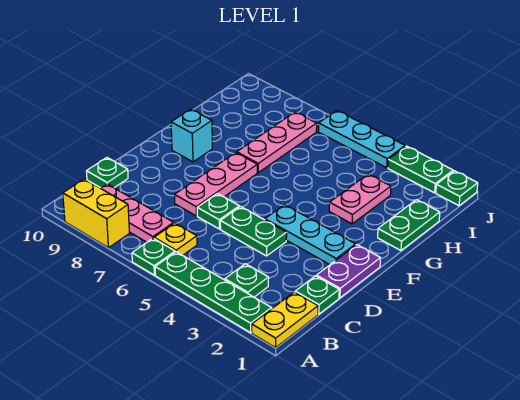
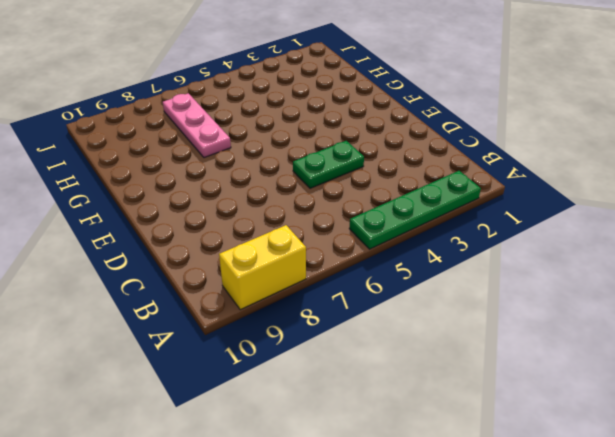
none -> yellow plate A1:B1 level 1
none -> green plate A6 level 1
none -> green plate B3 level 1

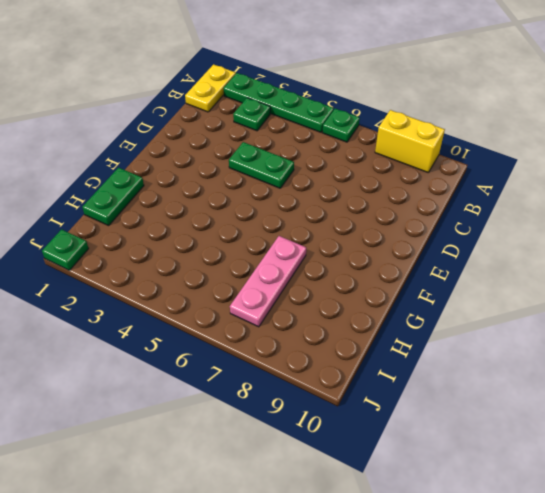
none -> yellow plate B6 level 1
none -> pink plate B7:B9 level 1
none -> green plate C1 level 1

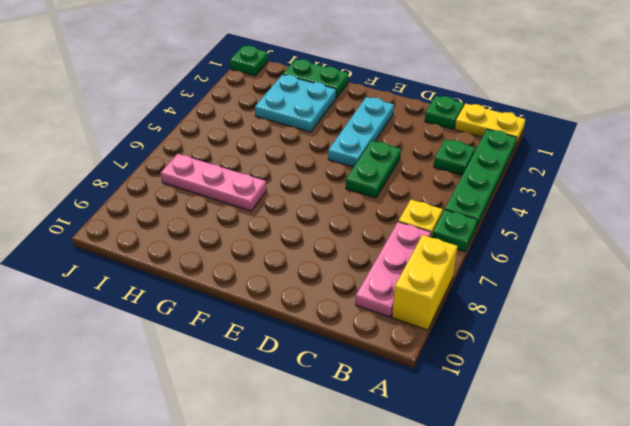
cyan plate G2:H3 level 1 -> pink plate G3:H3 level 1
none -> green plate C10 level 1
none -> purple plate D1:E1 level 1
none -> green plate D6 level 1

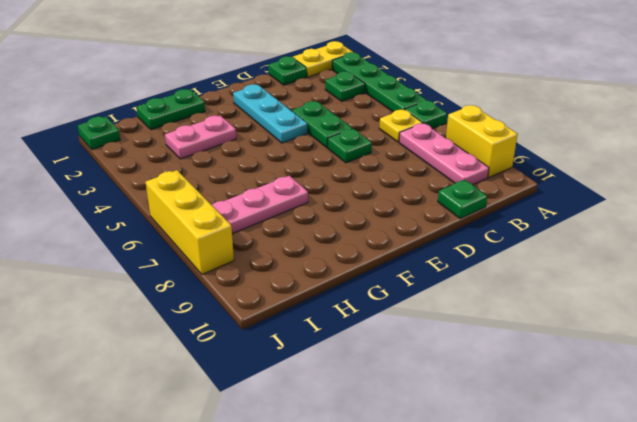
yellow brick J6:J8 level 1 -> cyan plate J4:J6 level 1
none -> purple plate D1:E1 level 1
none -> pink plate D7:F7 level 1
none -> cyan brick F9 level 1

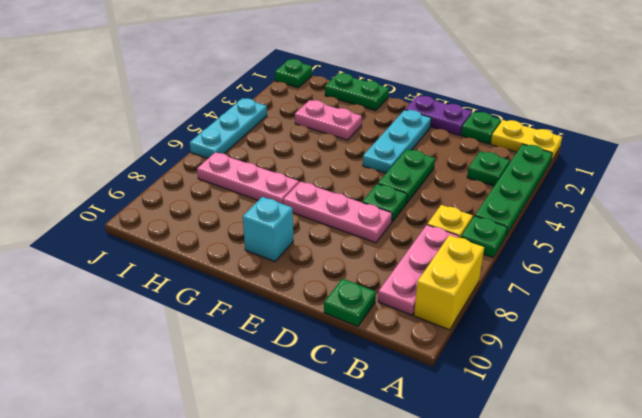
none -> green plate J2:J3 level 1

